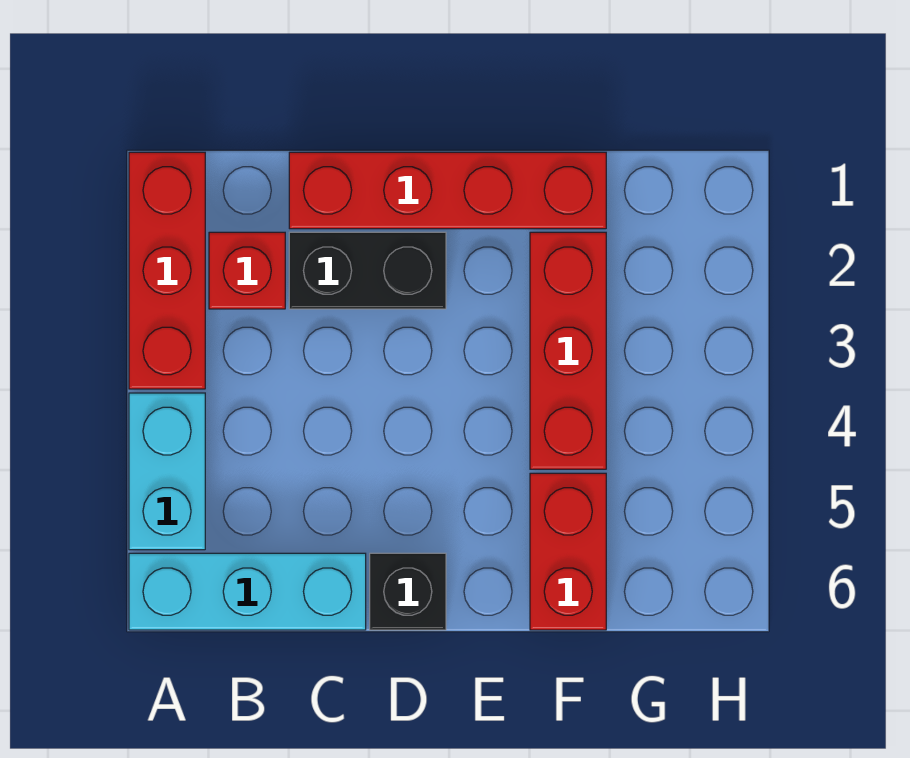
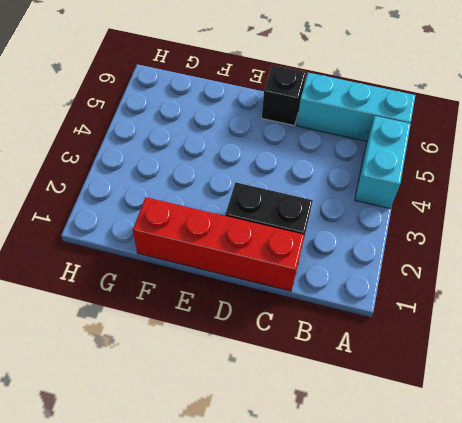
none -> red brick A1:A3 level 1
none -> red brick B2 level 1

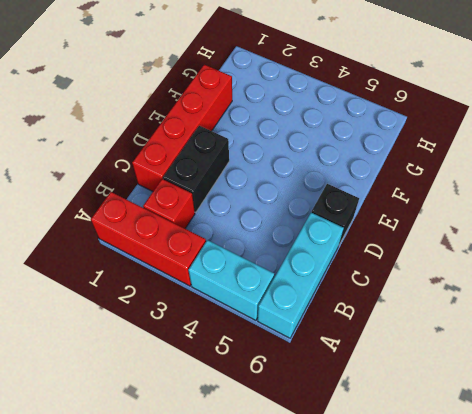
none -> red brick F2:F4 level 1
none -> red brick F5:F6 level 1

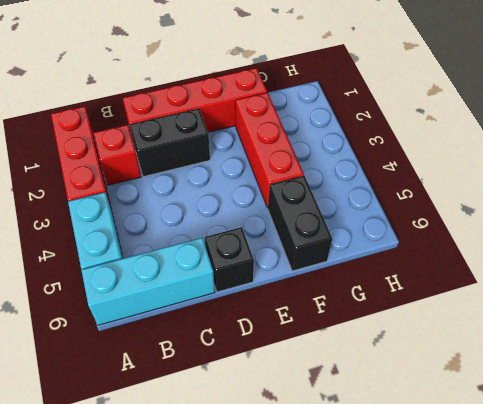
black brick F5:F6 level 1 -> red brick F5:F6 level 1

